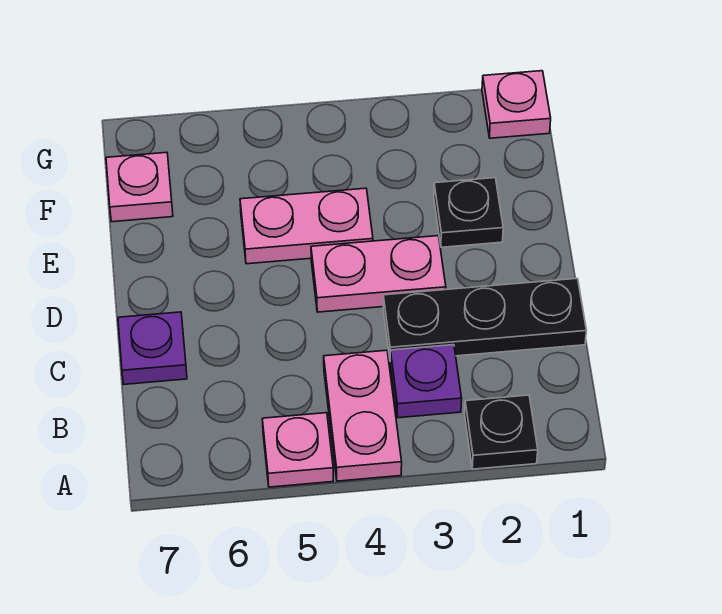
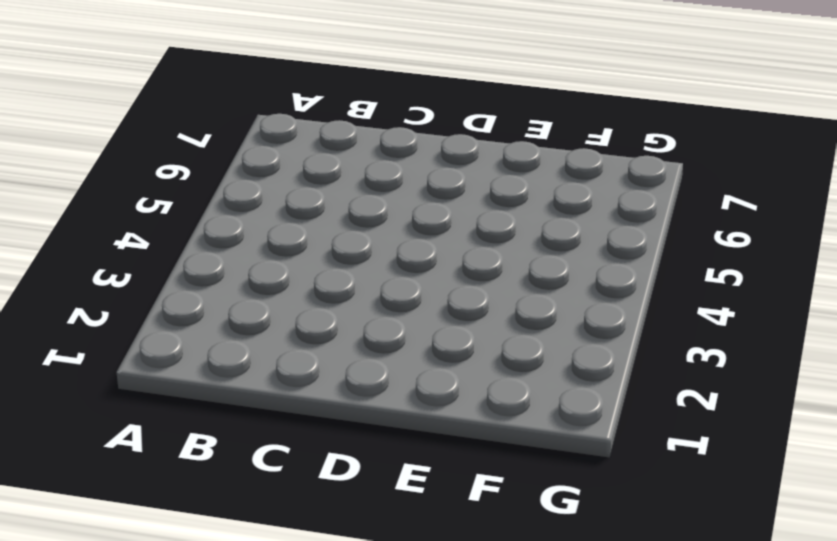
none -> black plate A2 level 1
none -> pink plate A4:B4 level 1

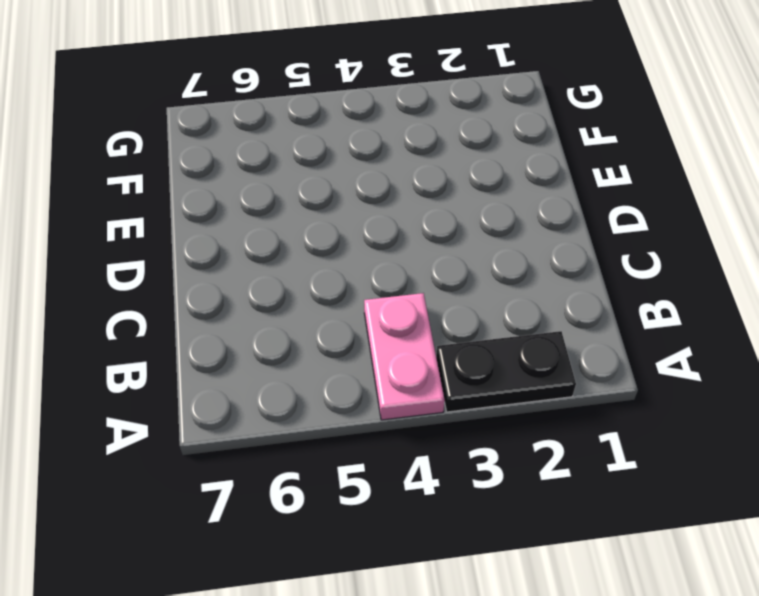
black plate A2:A3 level 1 -> black plate A2 level 1
none -> pink plate A5 level 1
none -> purple plate B3 level 1

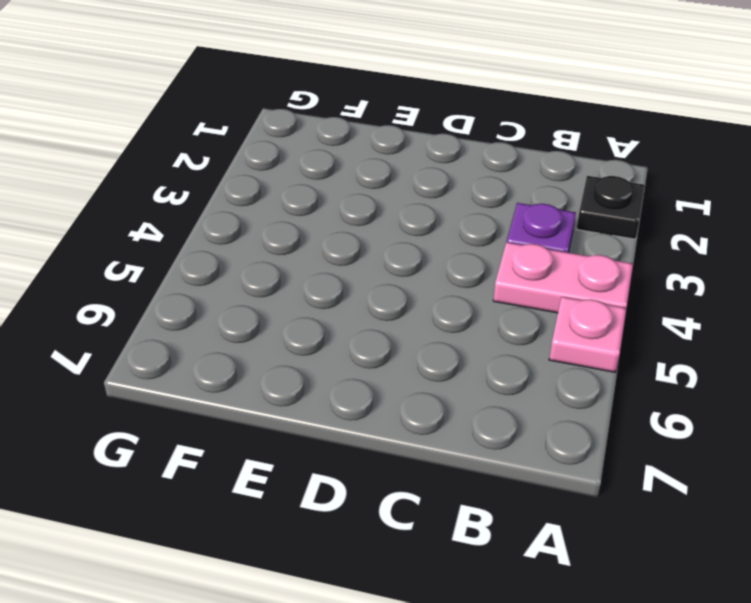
none -> black plate C1:C3 level 1
none -> purple plate C7 level 1

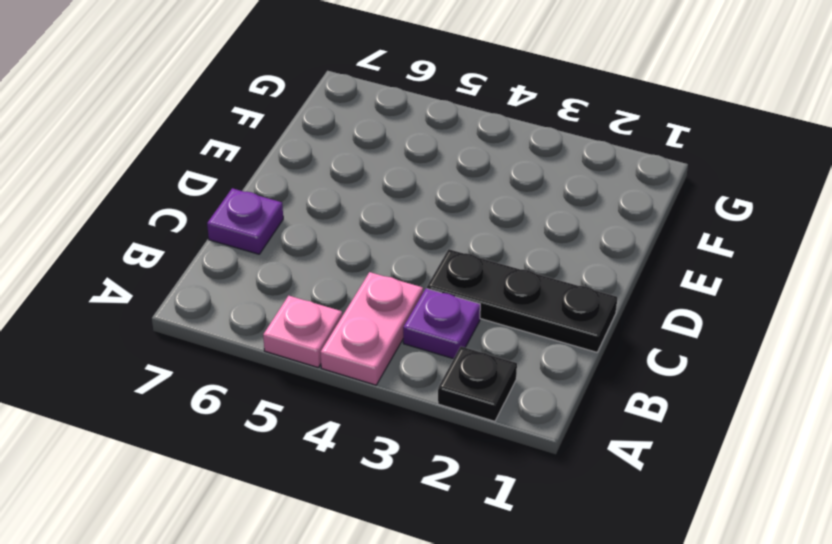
none -> pink plate D3:D4 level 1
none -> black plate E2 level 1

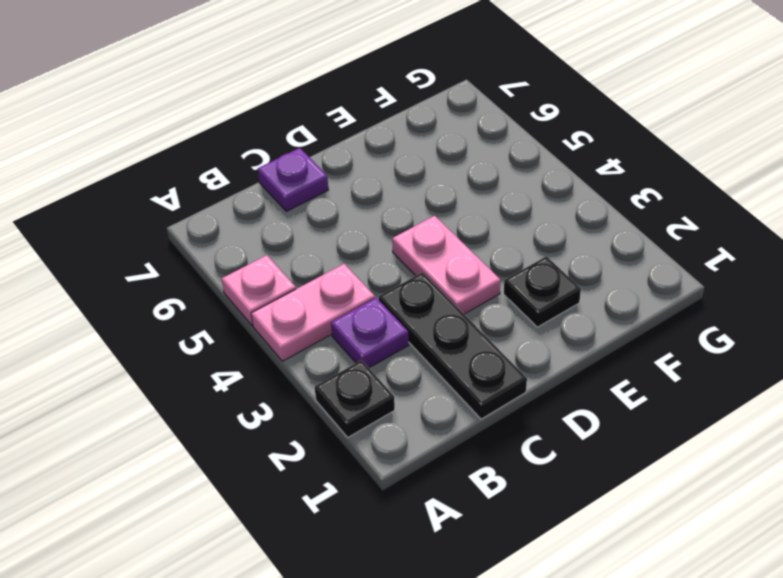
none -> pink plate E4:E5 level 1
none -> pink plate F7 level 1

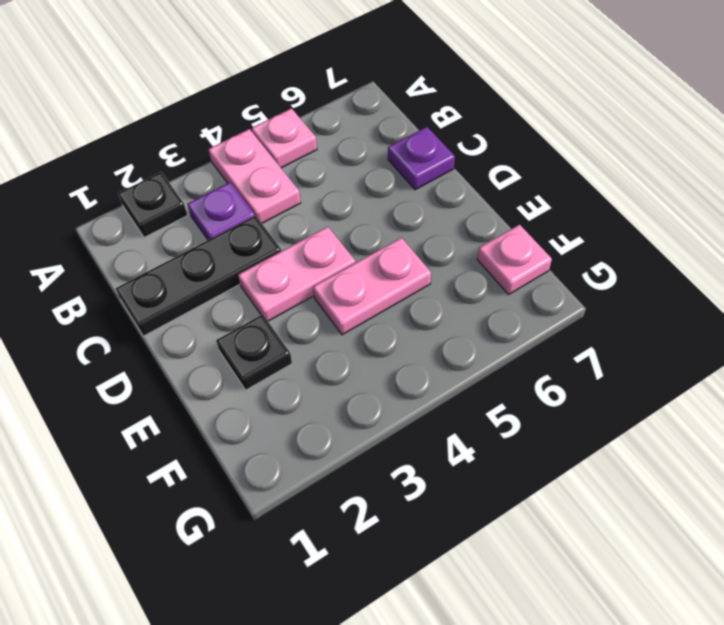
none -> pink plate G1 level 1

